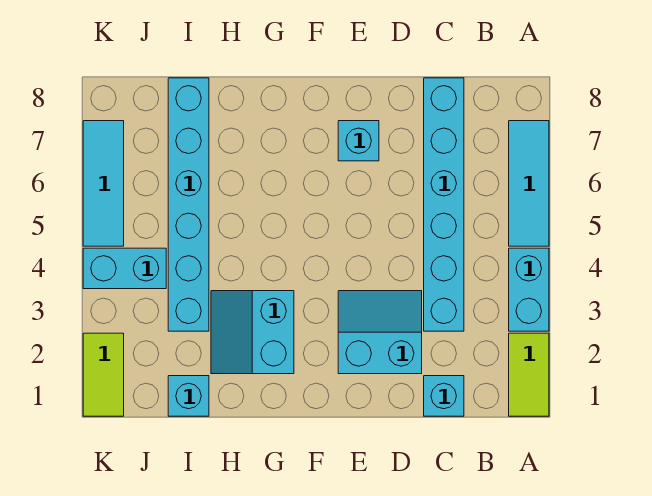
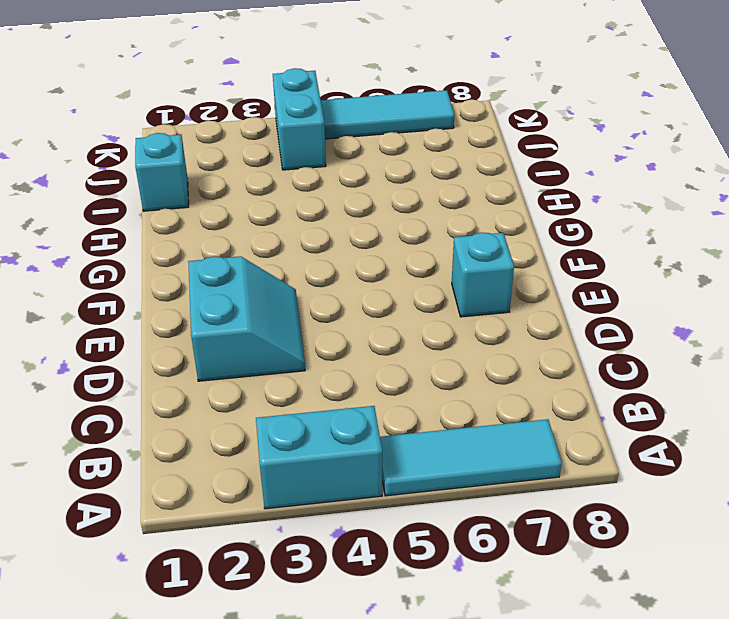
none -> lime tile A1:A2 level 1
none -> cyan brick C1 level 1
none -> cyan brick C3:C8 level 1

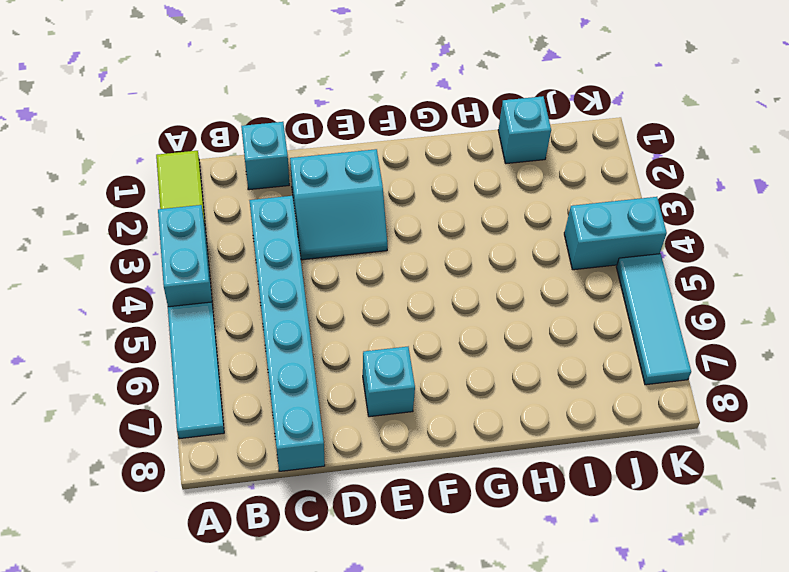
none -> cyan slope G2:H3 level 1 top G
none -> cyan brick I3:I8 level 1
none -> lime tile K1:K2 level 1

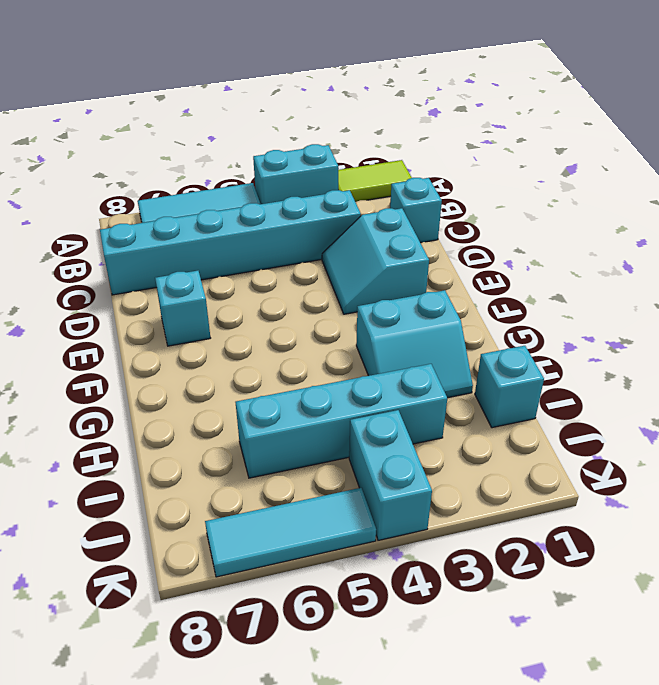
cyan brick I3:I6 level 1 -> cyan brick I3:I8 level 1
none -> lime tile K1:K2 level 1

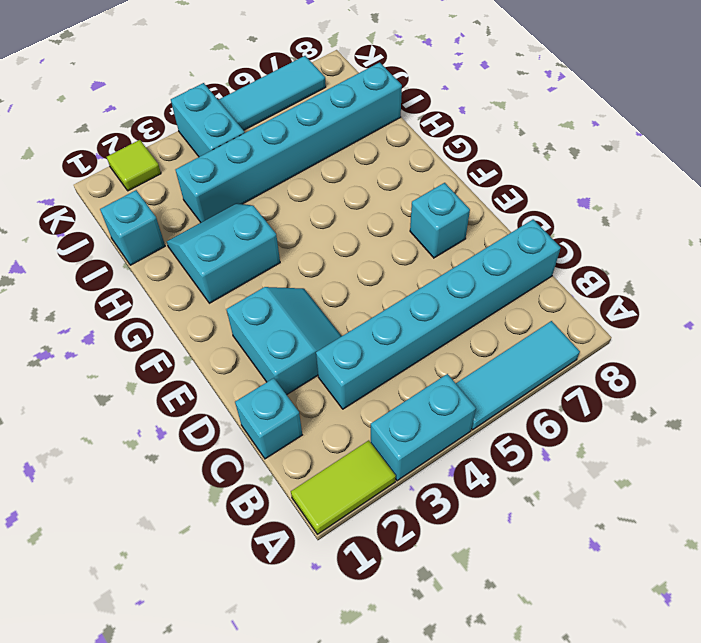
lime tile K2 level 1 -> lime tile K1:K2 level 1

